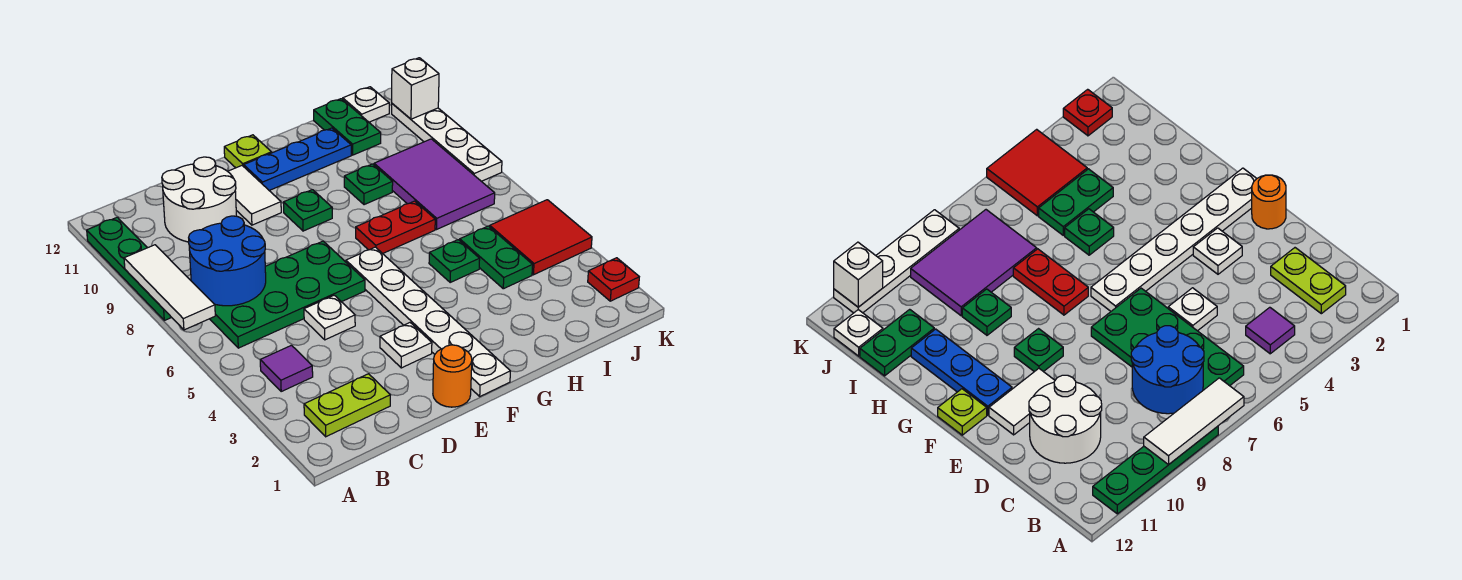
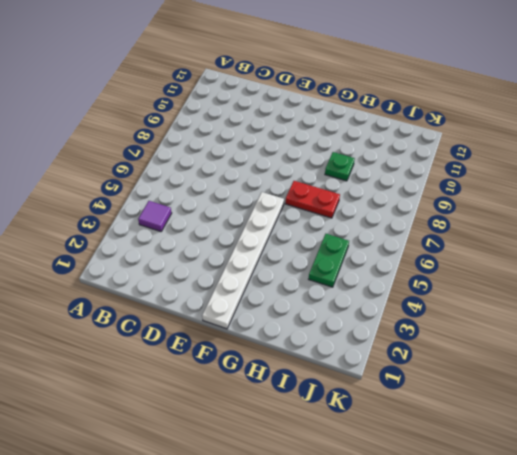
none -> green plate A8:A11 level 1
none -> lime plate B2:C2 level 1
none -> green plate B6:E7 level 1

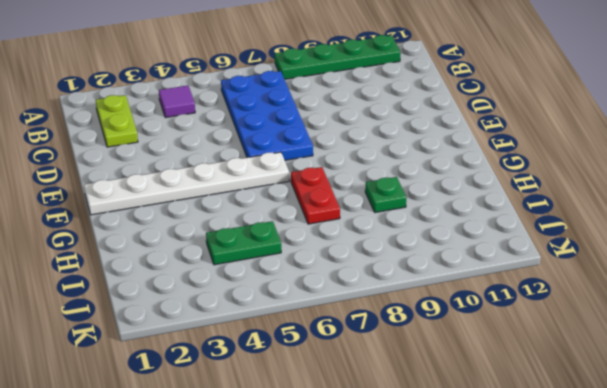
blue plate B6:E7 level 1 -> green plate B6:E7 level 1
none -> white round brick C10:D11 level 1
none -> white plate D5 level 1
none -> orange round brick E1 level 1

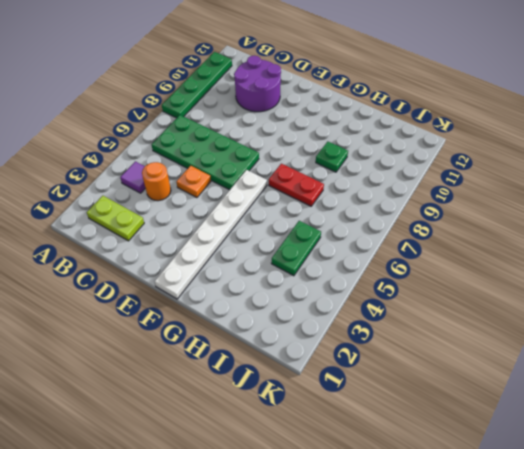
orange round brick C4 level 1 -> orange round brick E1 level 1
purple round brick C10:D11 level 1 -> white round brick C10:D11 level 1
orange plate D5 level 1 -> white plate D5 level 1
none -> white plate E3 level 1
none -> white tile E10:E11 level 1
none -> green plate F9 level 1

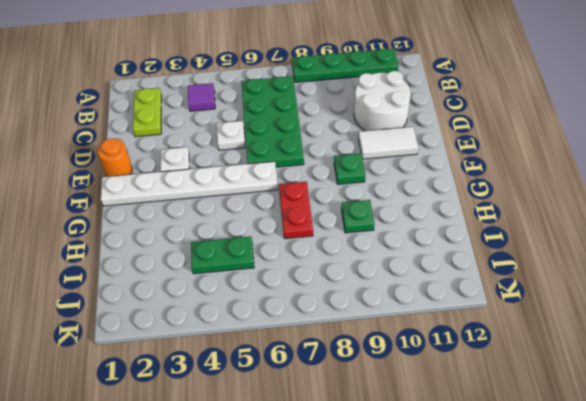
none -> blue plate F11:H11 level 1
none -> lime plate F12 level 1
none -> green plate H5 level 1

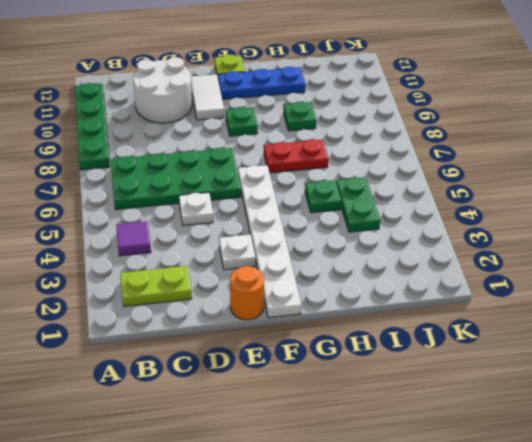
none -> purple tile I7:J9 level 1
none -> green plate I11:I12 level 1
none -> red tile J4:K5 level 1

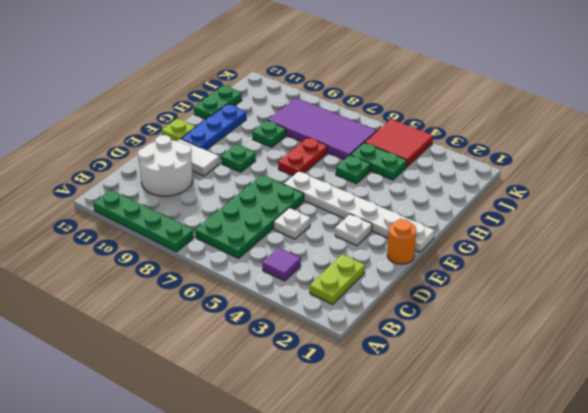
green plate H12:I12 level 1 -> green plate I11:I12 level 1
purple tile I6:J9 level 1 -> purple tile I7:J9 level 1
none -> white plate J12 level 1
none -> red plate K2 level 1
none -> white plate K8:K11 level 1

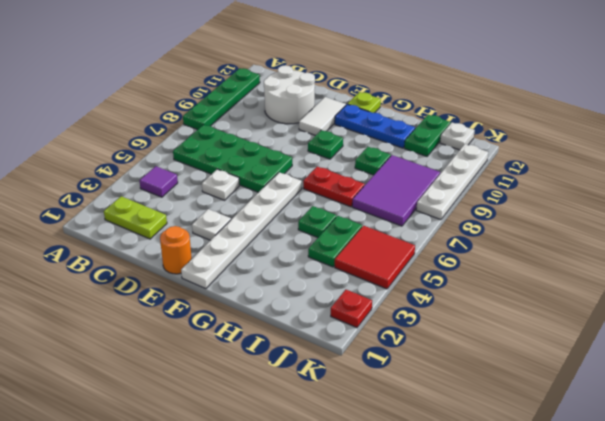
none -> white tile A7:A9 level 2
none -> blue round brick B7:C8 level 2
none -> white brick K11 level 2

